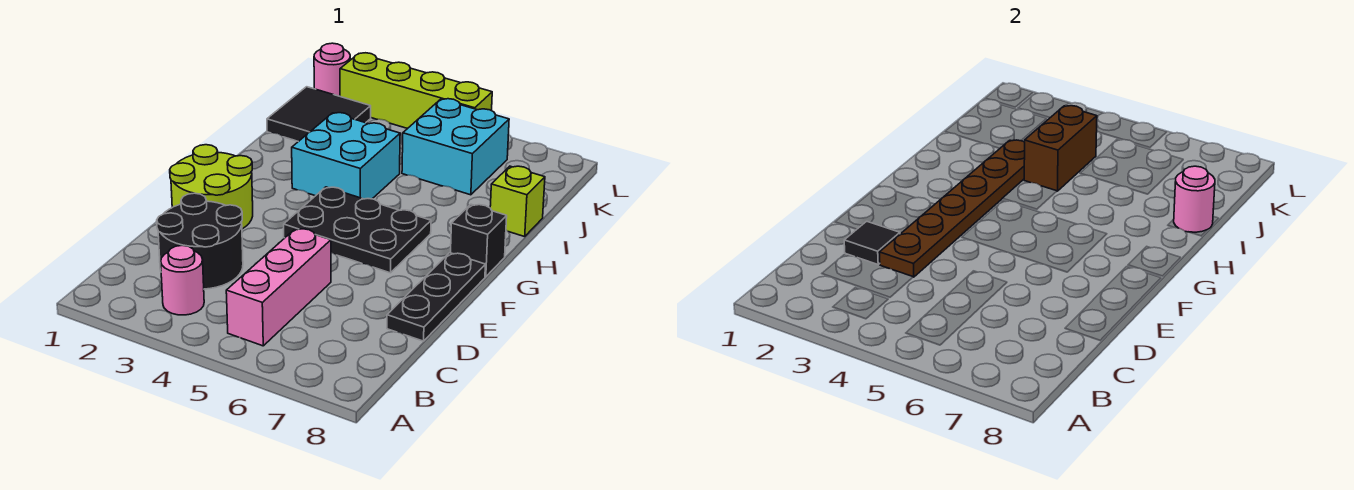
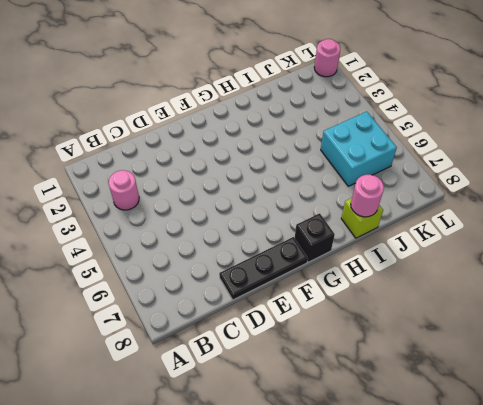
none -> pink brick B5:D5 level 1
none -> black round brick C2:D3 level 1
none -> lime round brick E1:F2 level 1

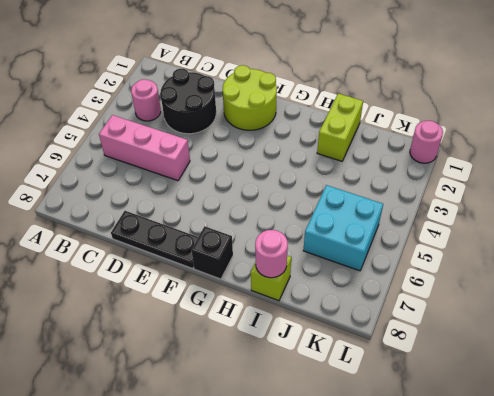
lime brick I1:I2 level 1 -> none
none -> black plate F4:G6 level 1
none -> cyan brick H3:I4 level 1
none -> black tile J1:K2 level 1

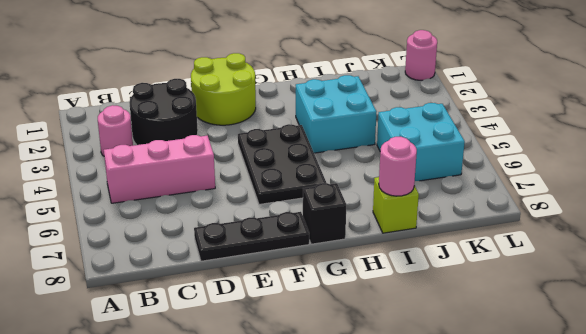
none -> black tile J1:K2 level 1
none -> lime brick L2:L5 level 1
none -> black tile D2 level 2

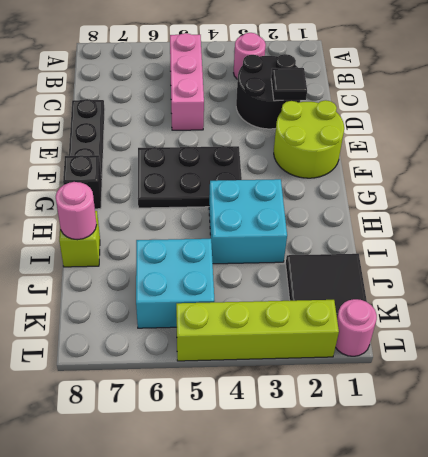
none -> brown plate D3:I3 level 2
none -> brown brick I4:J4 level 2

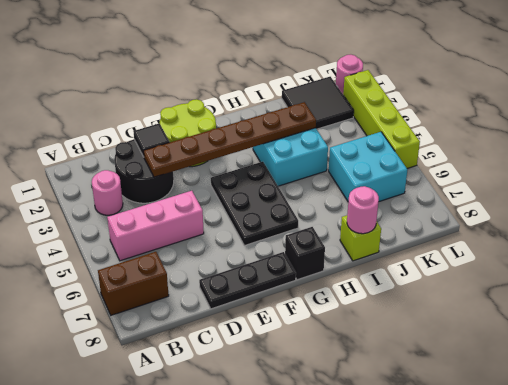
brown brick A7:B7 level 1 -> brown brick I4:J4 level 2

